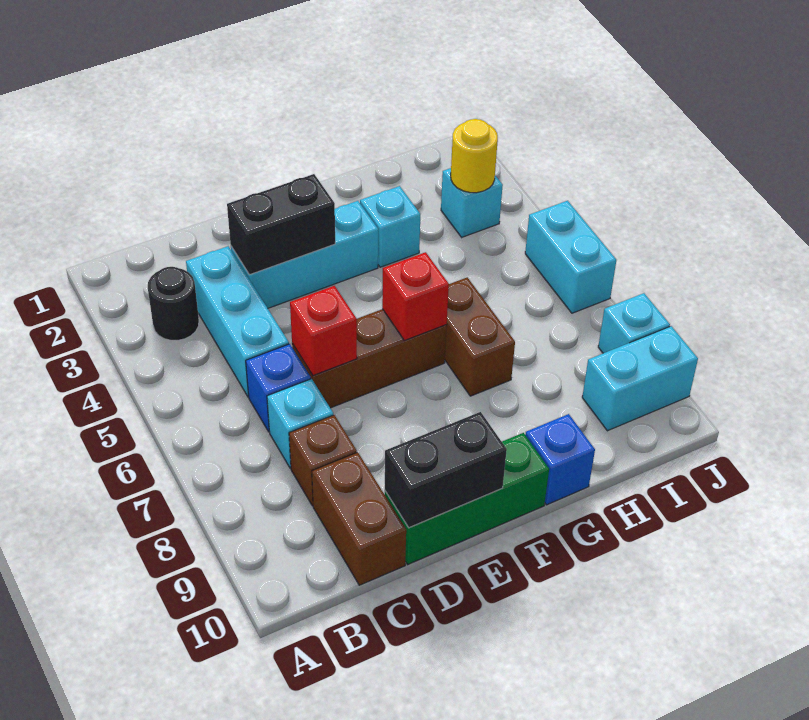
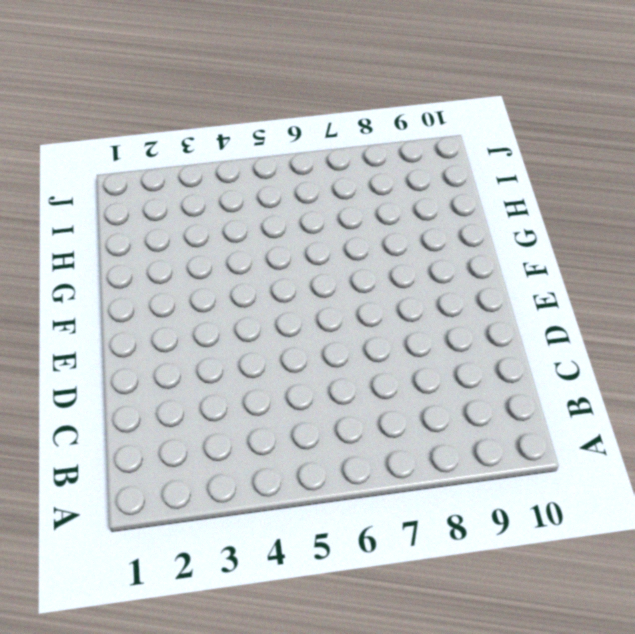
none -> black round brick B3 level 1
none -> cyan brick C3:C5 level 1
none -> blue brick C6 level 1

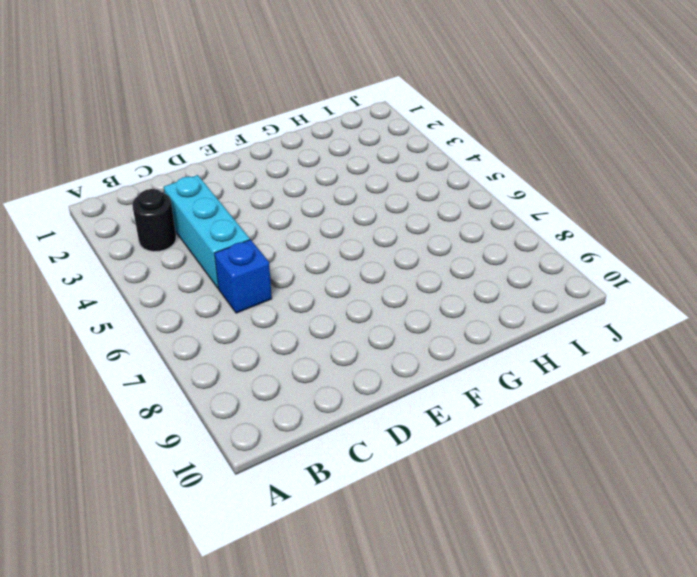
none -> cyan brick C7 level 1
none -> brown brick C8 level 1
none -> brown brick C9:C10 level 1

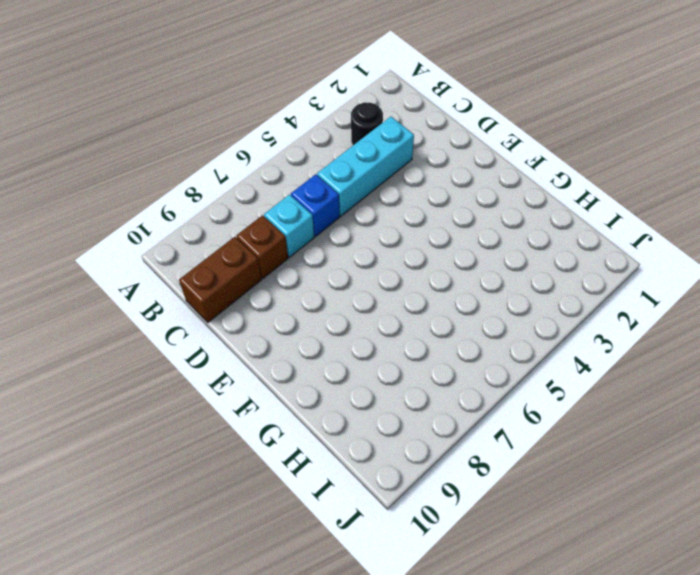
none -> cyan brick D3:F3 level 1
none -> brown brick D6:F6 level 1
none -> green brick D10:F10 level 1

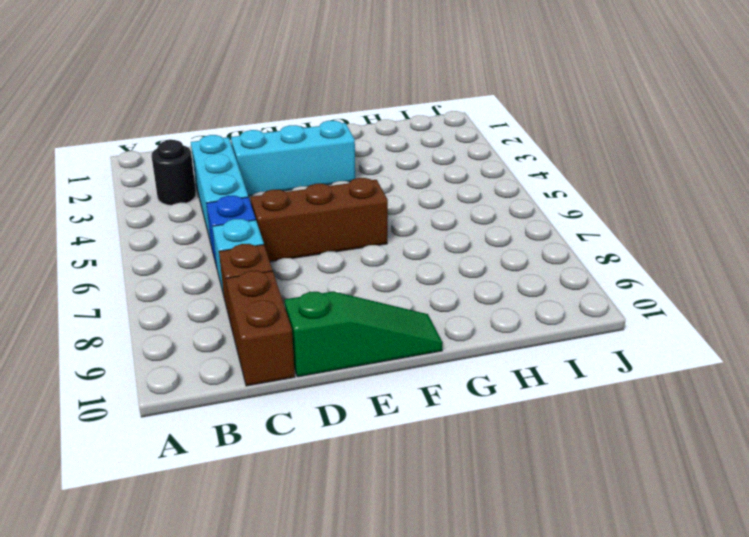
green slope D10:F10 level 1 top D -> green brick D10:F10 level 1
none -> cyan brick G3 level 1
none -> brown brick G6:G7 level 1
none -> blue brick G10 level 1

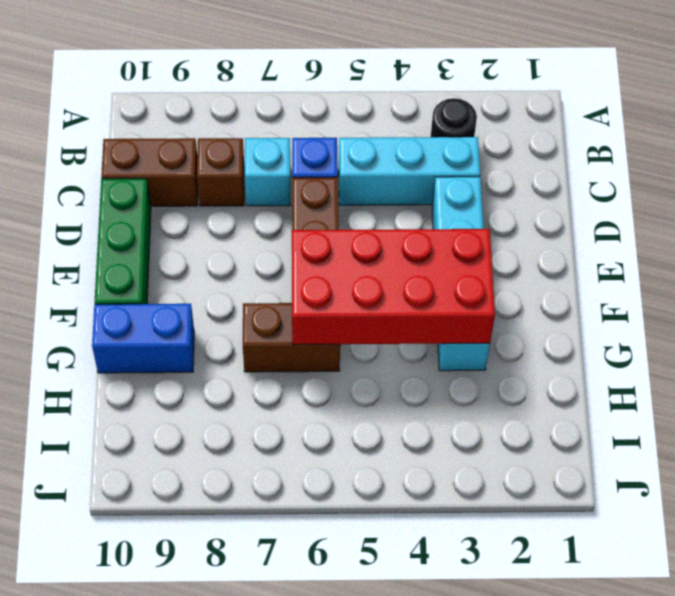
red brick F3:G6 level 2 -> red brick F6 level 2
blue brick G9:G10 level 1 -> blue brick G10 level 1
none -> cyan brick I3 level 1
none -> cyan brick I9:J9 level 1
none -> cyan brick J5:J6 level 1

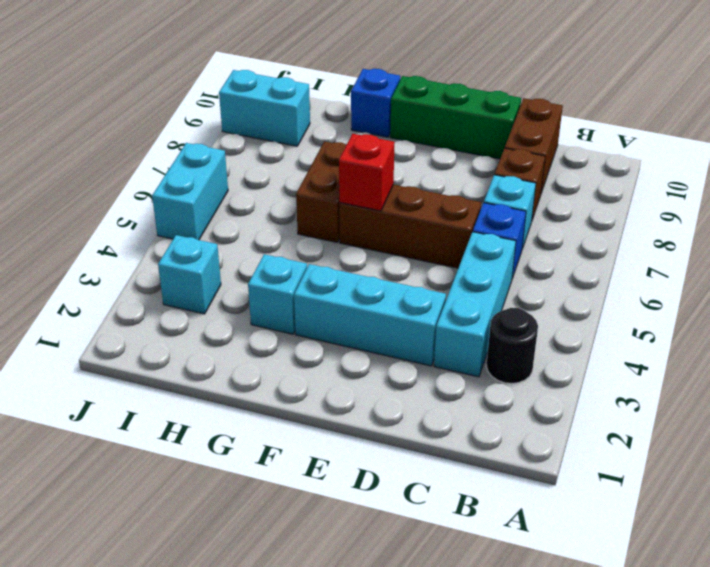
none -> cyan brick J8 level 1
none -> black brick D3:E3 level 2
none -> red brick D6 level 2

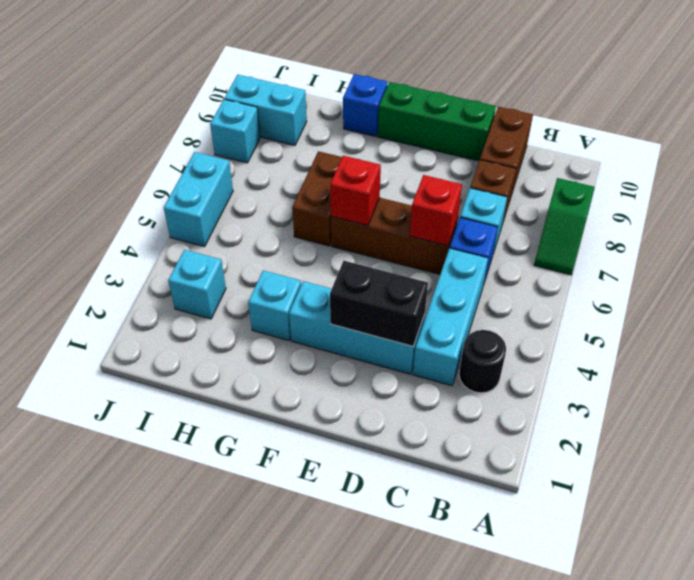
green slope A7:A8 level 1 top 8 -> none
none -> black brick D10:E10 level 2
none -> yellow round brick I3 level 2

